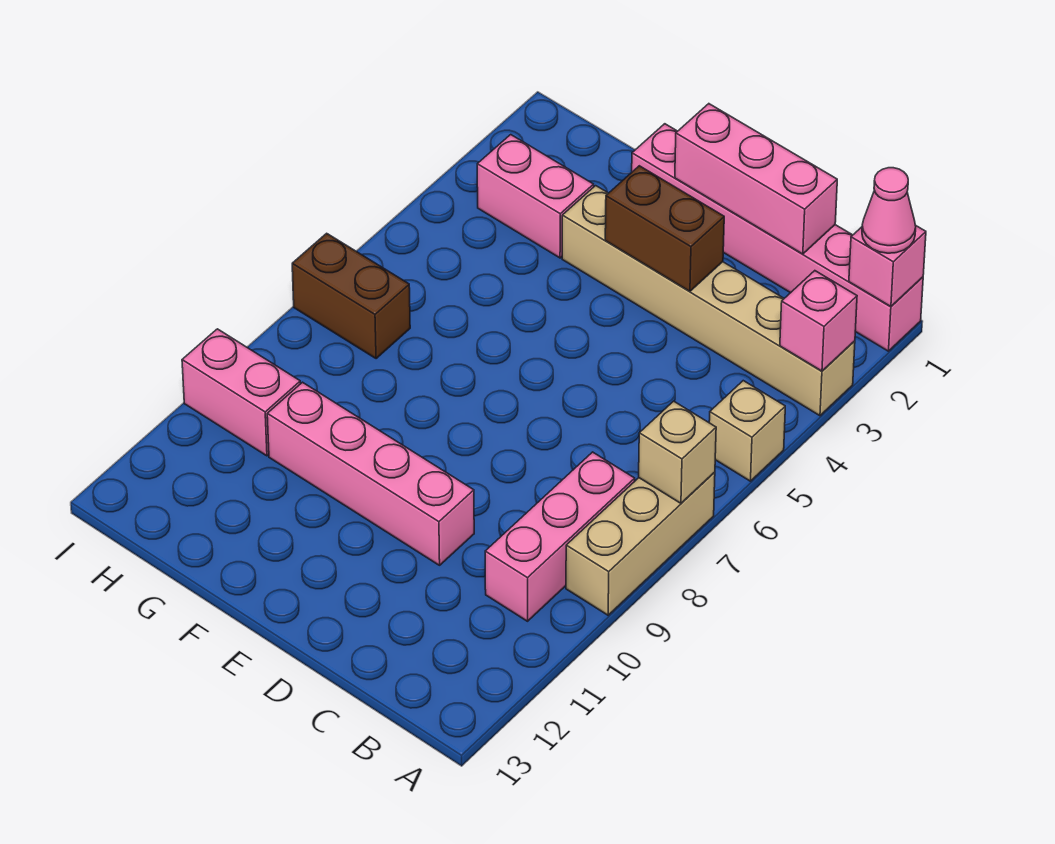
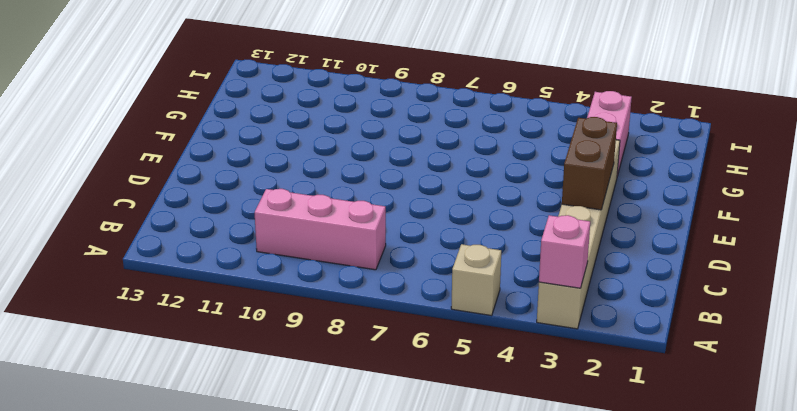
none -> pink brick A1:F1 level 1
none -> tan brick A7:A9 level 1
none -> pink brick D10:G10 level 1

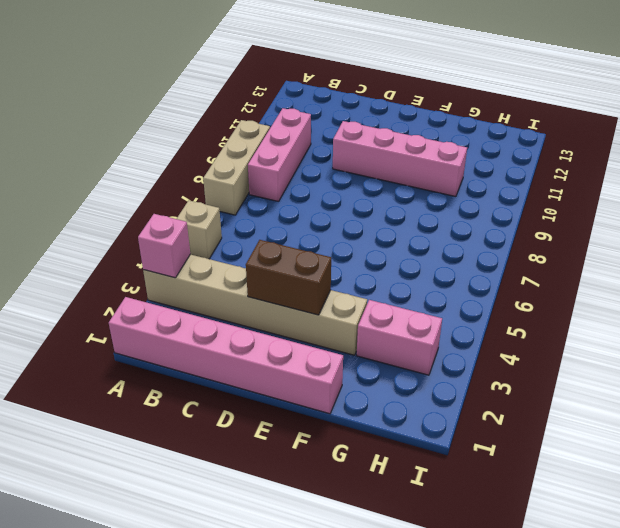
none -> brown brick H7:I7 level 1
none -> pink brick H10:I10 level 1
none -> pink brick A1 level 2

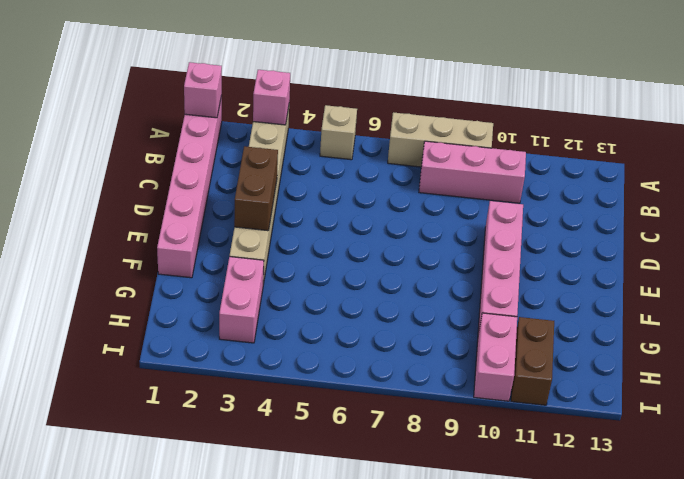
brown brick H11:I11 level 1 -> brown brick H7:I7 level 1
none -> tan brick A7 level 2
none -> pink brick C1:E1 level 2
none -> pink cone A1 level 3

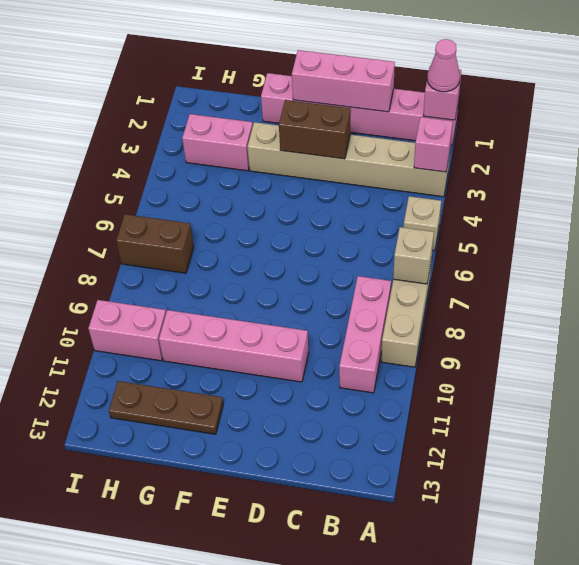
brown plate F12:H12 level 1 -> none

